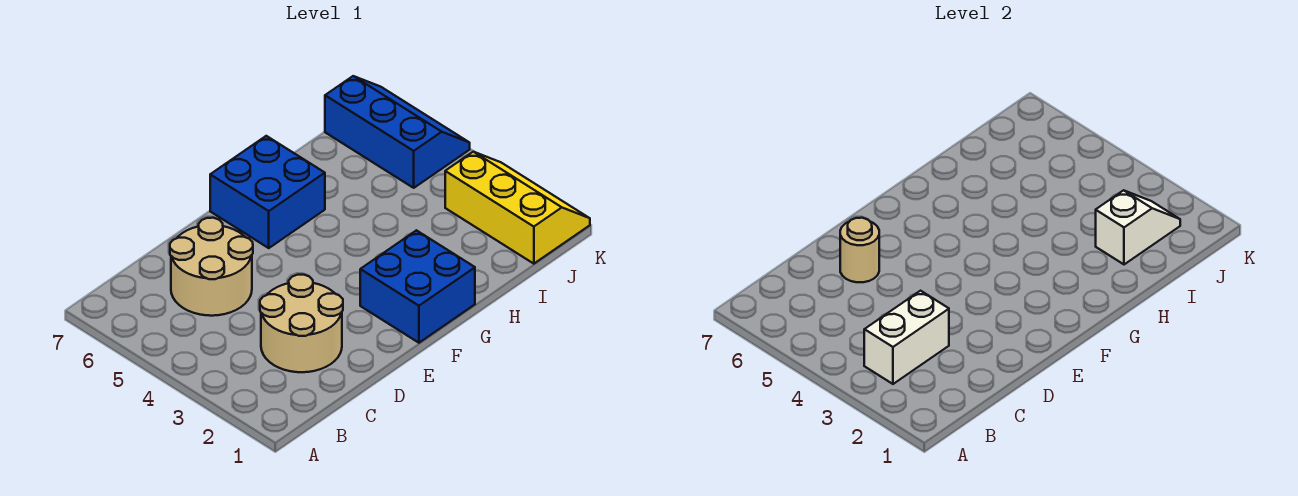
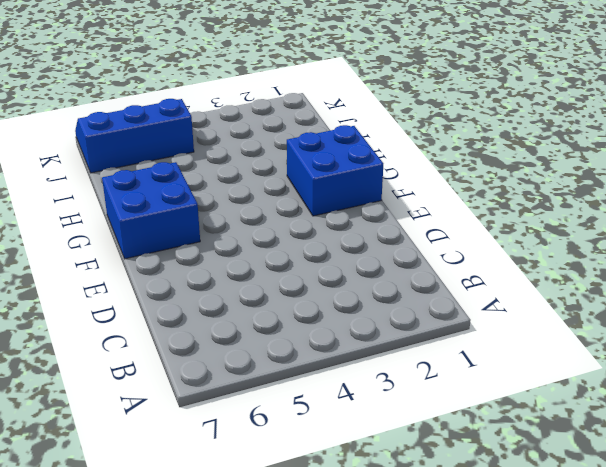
none -> tan round brick C2:D3 level 1
none -> tan round brick C5:D6 level 1

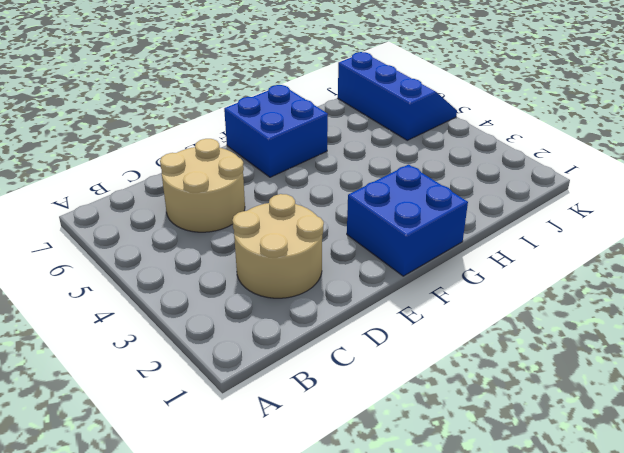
none -> yellow slope J1:K3 level 1 top J
none -> white brick B3:C3 level 2

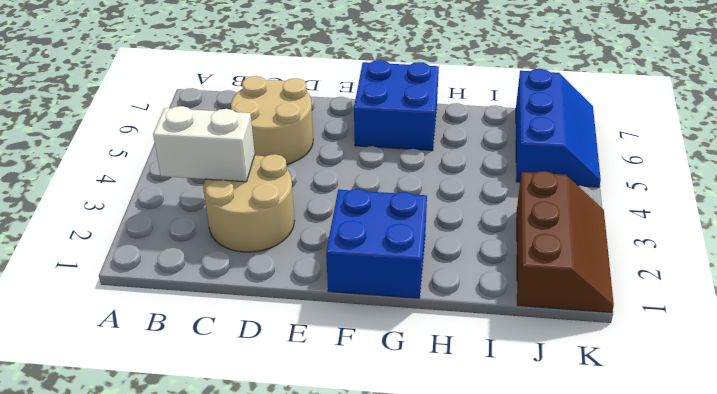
brown slope J1:K3 level 1 top J -> yellow slope J1:K3 level 1 top J
none -> tan round brick D6 level 2
none -> white slope I2:J2 level 2 top I

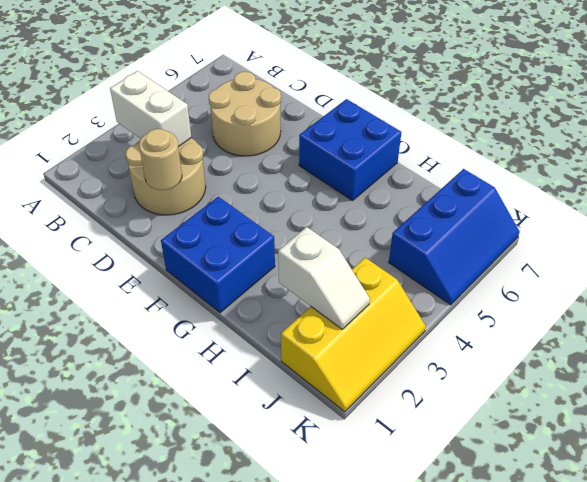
tan round brick D2 level 2 -> tan round brick D6 level 2

